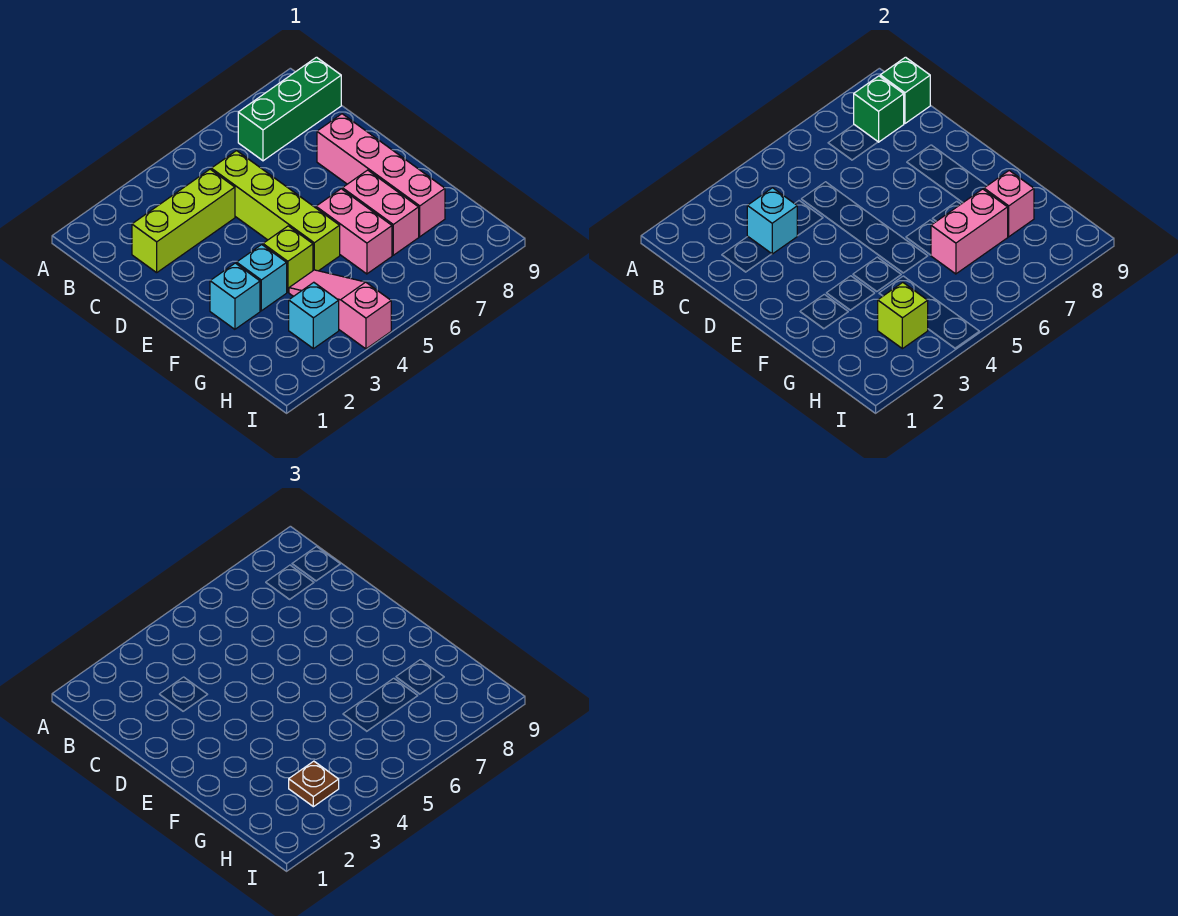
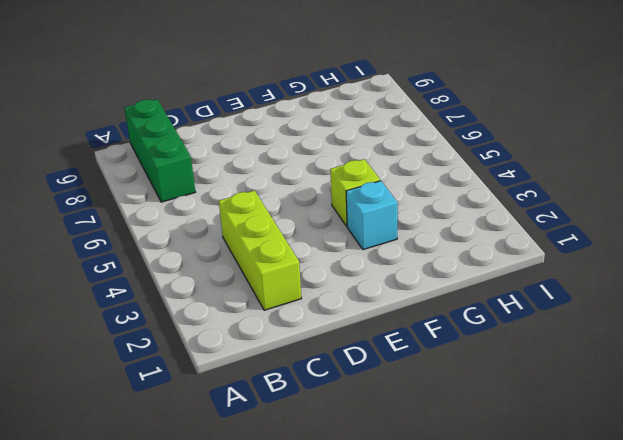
none -> lime brick C5:F5 level 1
none -> pink brick D8:G8 level 1
none -> cyan brick F2 level 1

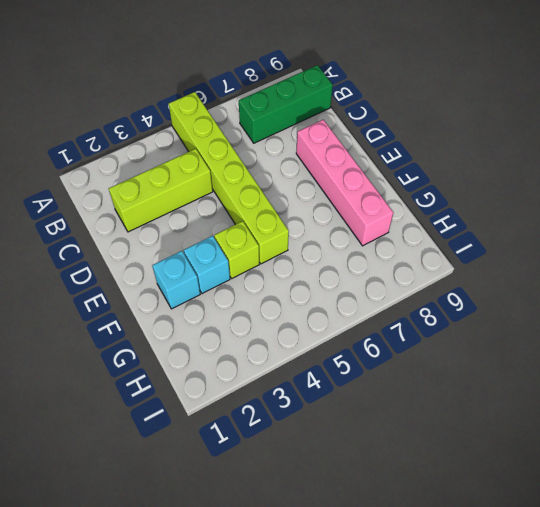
lime brick A5:F5 level 1 -> lime brick C5:F5 level 1
none -> pink brick F6:G6 level 1
none -> pink brick F7:G7 level 1
none -> pink slope G4:I4 level 1 top I

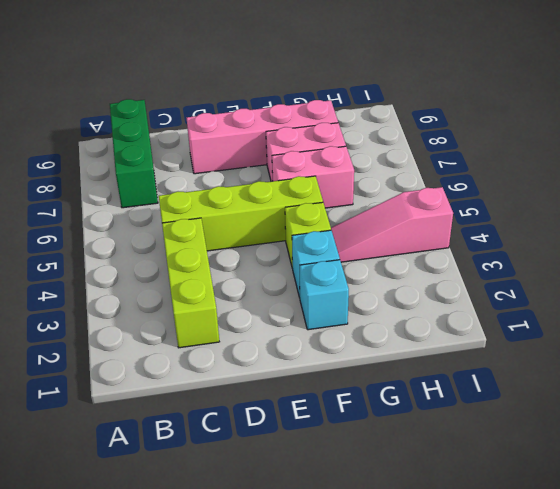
none -> cyan brick H3 level 1
none -> green brick B8 level 2
none -> green brick B9 level 2

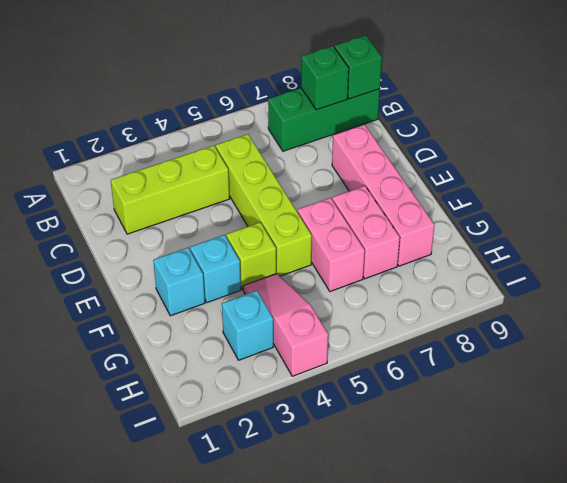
none -> cyan brick C3 level 2
none -> pink brick G6:G7 level 2
none -> pink brick G8 level 2

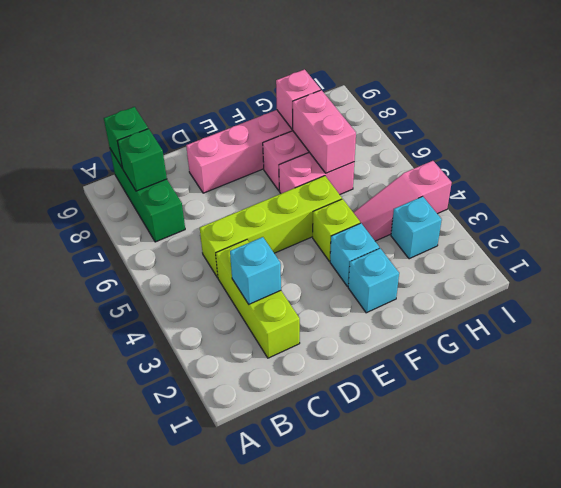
none -> lime brick H3 level 2
none -> brown plate H3 level 3

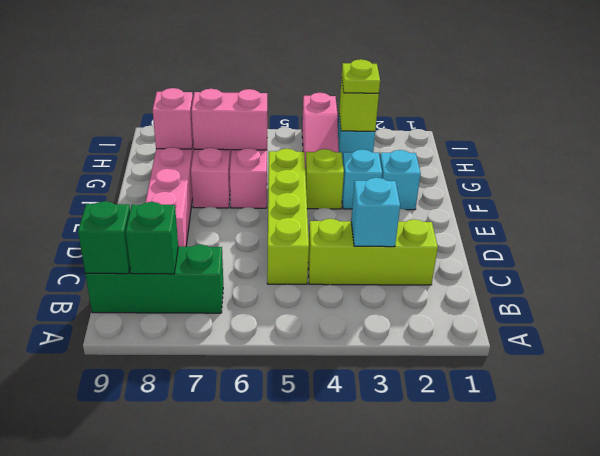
lime plate H3 level 3 -> brown plate H3 level 3

